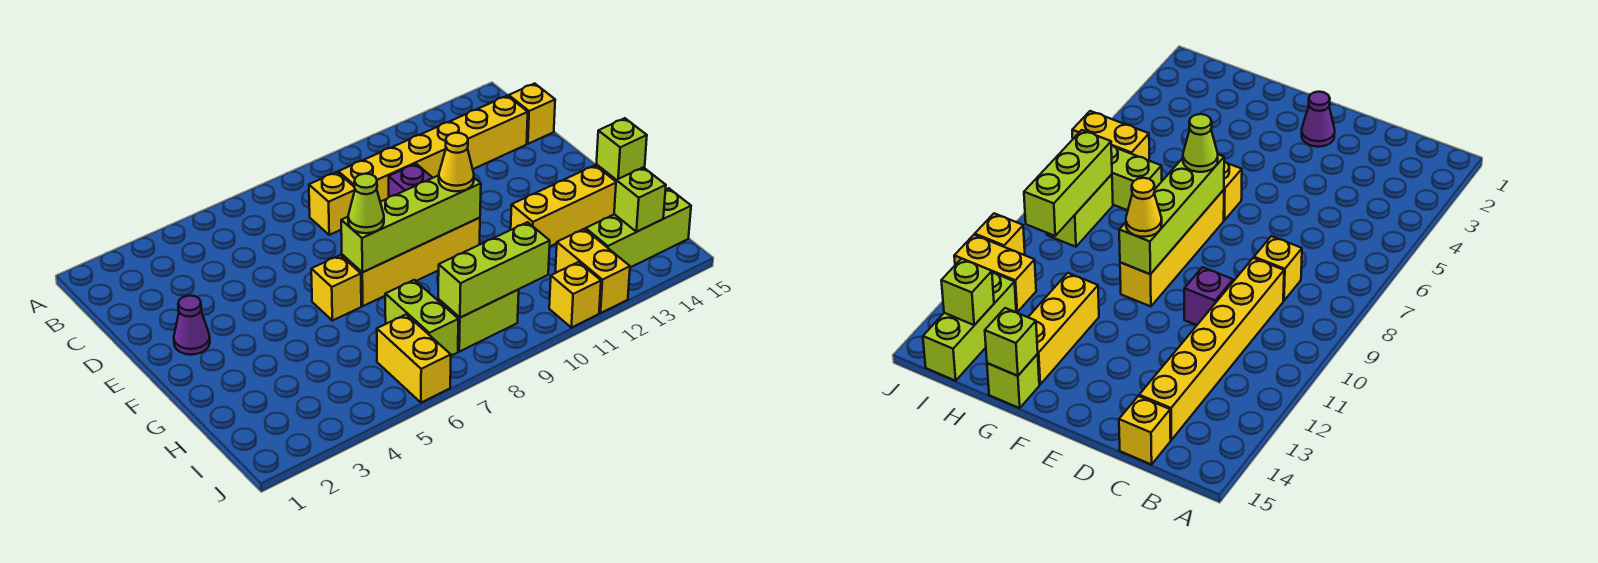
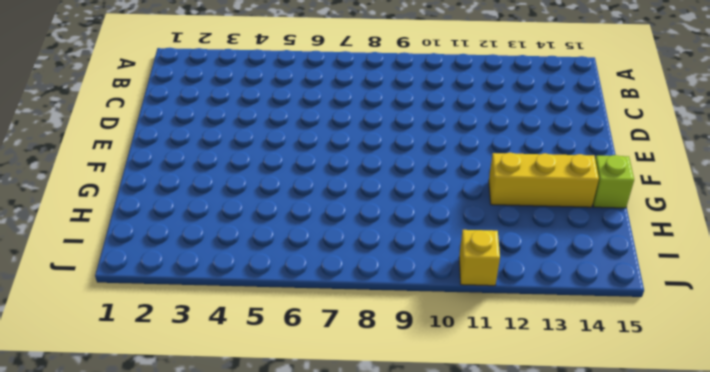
none -> yellow brick C8 level 1
none -> yellow brick C9:C14 level 1
none -> yellow brick C15 level 1

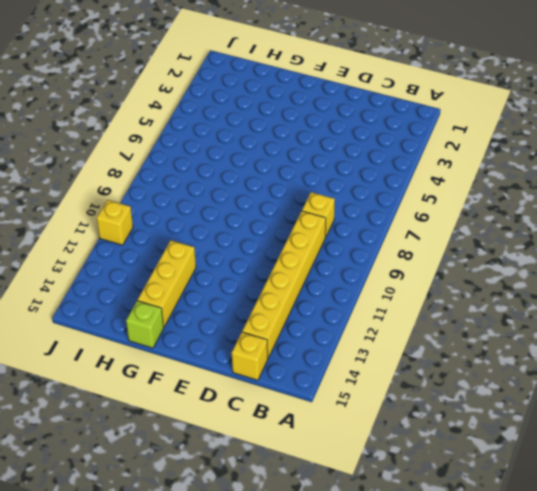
none -> purple brick D10 level 1
none -> purple cone E2 level 1
none -> yellow brick F6 level 1

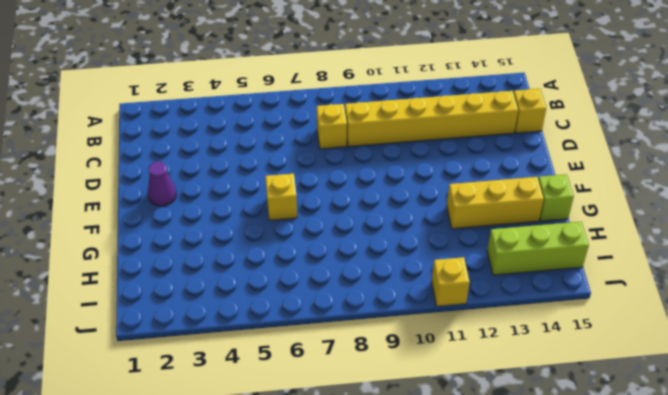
none -> purple brick D10 level 1
none -> yellow brick F7:F10 level 1
none -> lime brick H7:I7 level 1

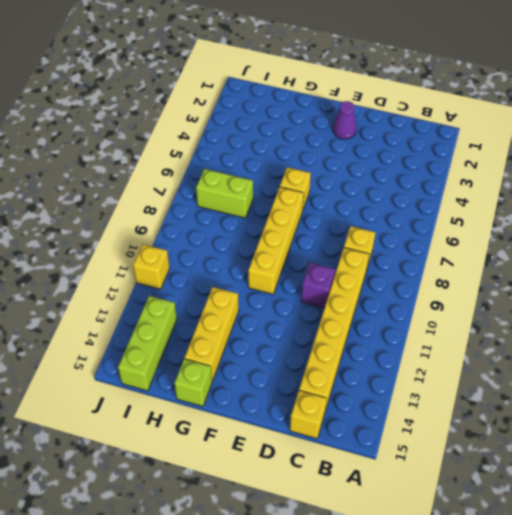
none -> yellow brick I6:J6 level 1
none -> lime brick I8:I9 level 1
none -> yellow brick I12:J12 level 1

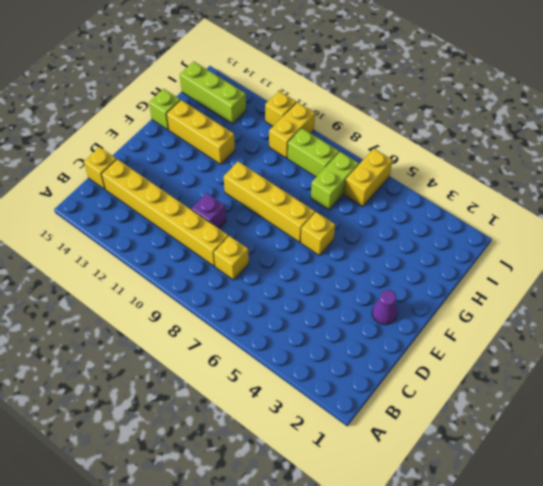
yellow brick I10:J10 level 1 -> yellow brick I12:J12 level 1
none -> lime brick F7:F10 level 2
none -> lime brick G15 level 2
none -> lime brick I8:I10 level 2

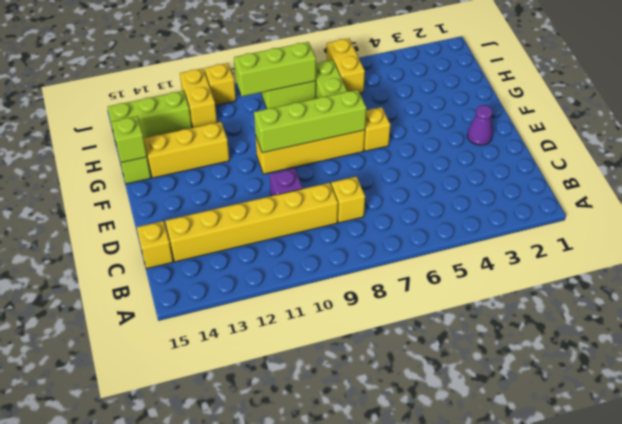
none -> lime brick I14 level 2
none -> lime cone F7 level 3
none -> yellow cone F10 level 3

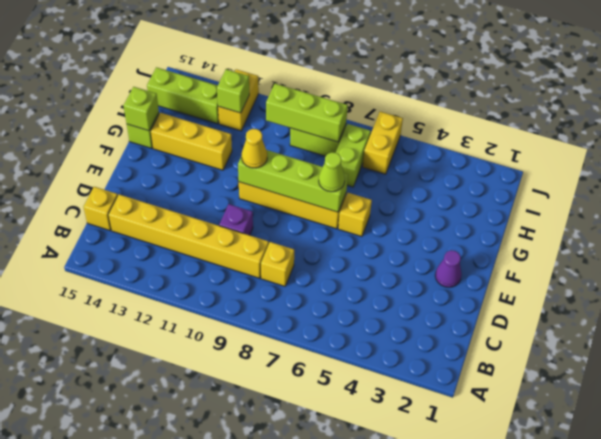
lime brick I12 level 2 -> lime brick I14 level 2
none -> yellow brick J11 level 1

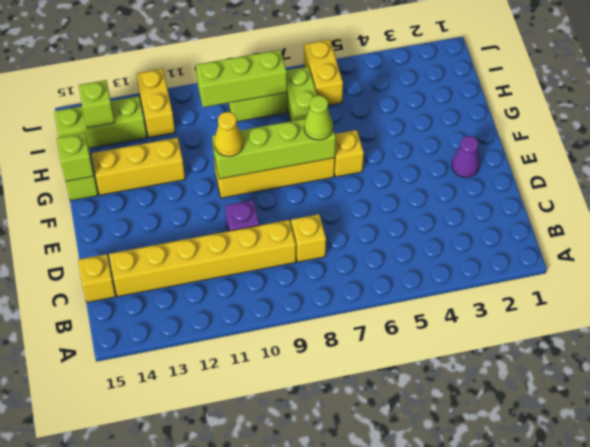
none -> yellow brick J11 level 1

